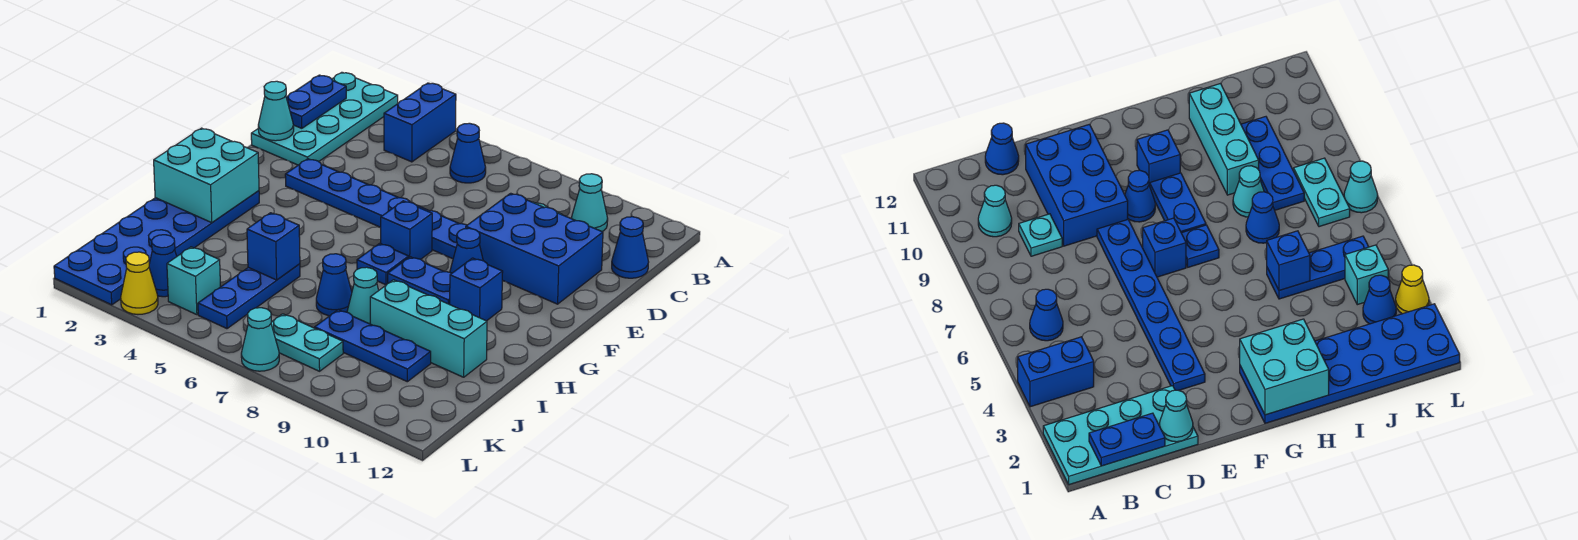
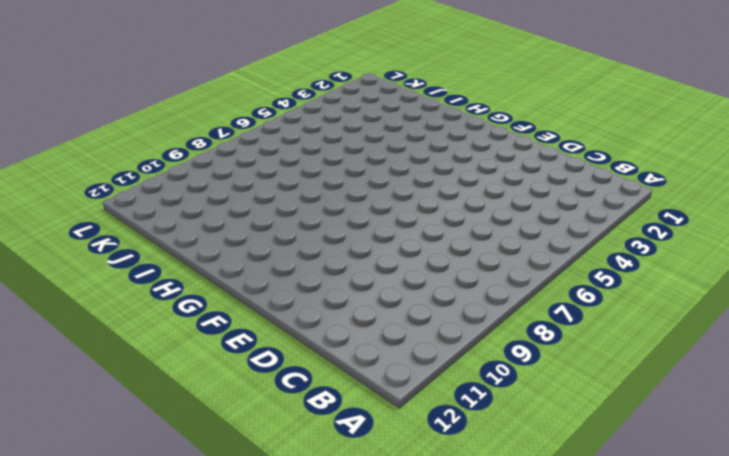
none -> cyan plate A1:D2 level 1
none -> blue brick A4:B4 level 1
none -> blue cone B6 level 1

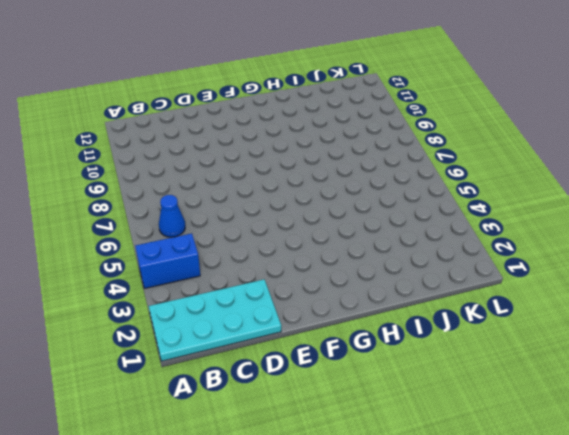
none -> cyan cone B10 level 1
none -> cyan plate C9 level 1
none -> blue cone C12 level 1

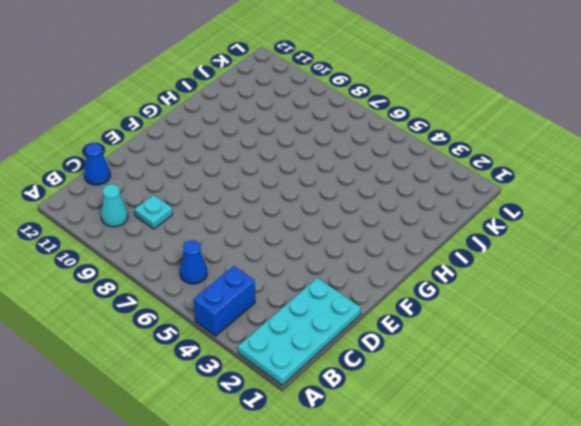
none -> blue brick D9:E11 level 1
none -> blue plate E3:E8 level 1
none -> blue brick F7 level 1

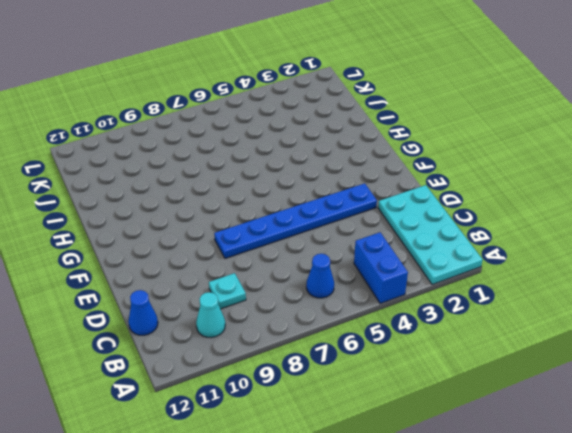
none -> blue brick D9:E11 level 1
none -> blue brick F7 level 1
none -> blue cone F9 level 1

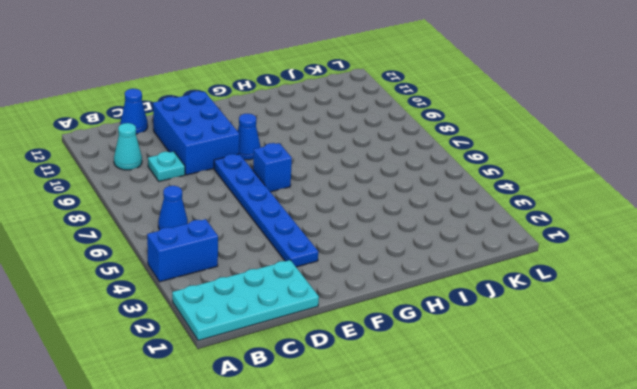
none -> blue plate G1:L2 level 1
none -> blue plate G7 level 1
none -> blue plate G8:G9 level 1

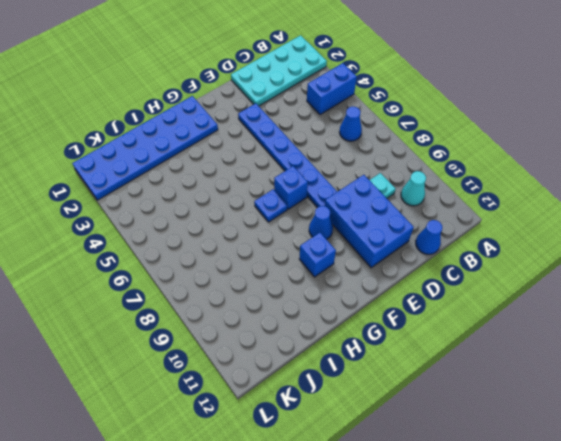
none -> blue plate G8:G9 level 1
none -> blue plate I5:K5 level 1
none -> blue cone I7 level 1

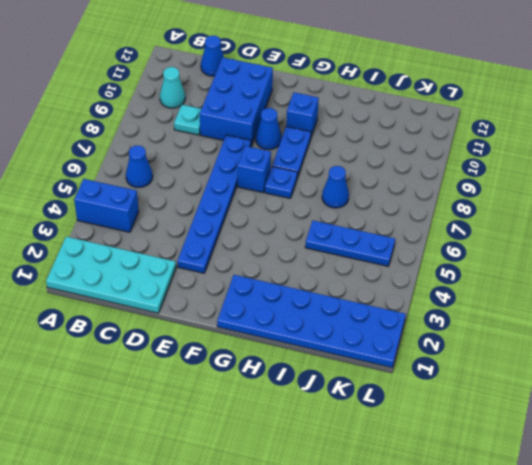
none -> cyan cone I8 level 1
none -> cyan brick I9:I11 level 1
none -> blue plate J8:J10 level 1

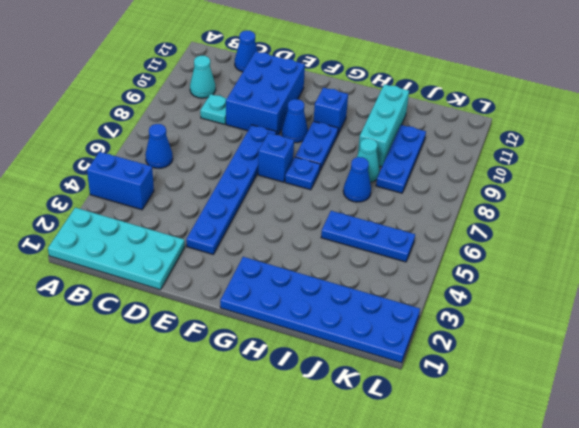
none -> blue cone K3 level 1
none -> cyan brick K4 level 1
none -> cyan plate K7:K8 level 1

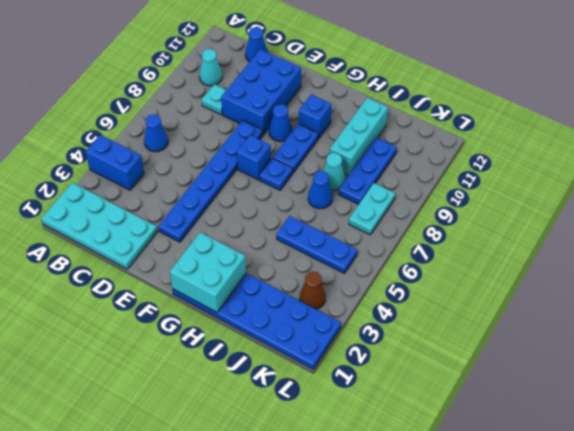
brown cone K3 level 1 -> blue cone K3 level 1
none -> cyan brick K4 level 1
none -> yellow cone L3 level 1
none -> cyan cone L7 level 1

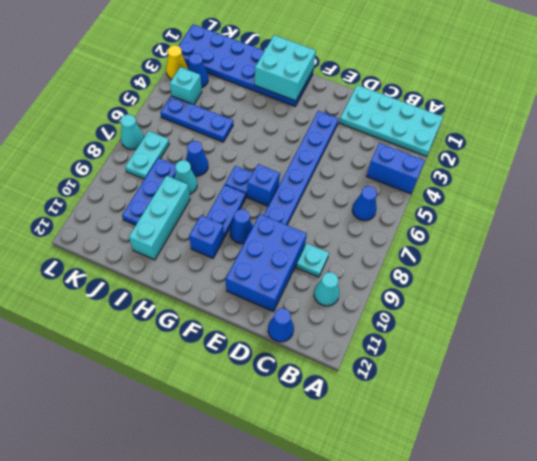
none -> blue plate B1:C1 level 2
none -> cyan cone D1 level 2
none -> blue brick I5 level 2

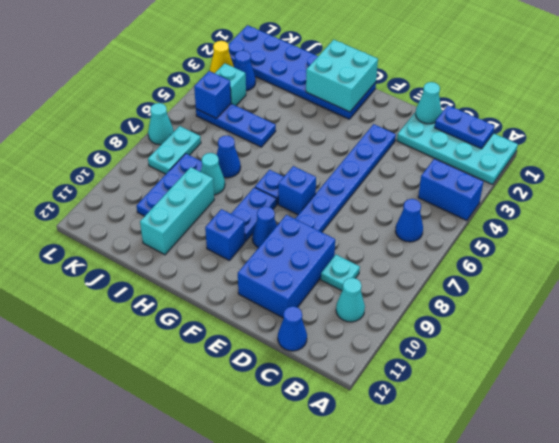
blue brick K5 level 2 -> blue brick I5 level 2

